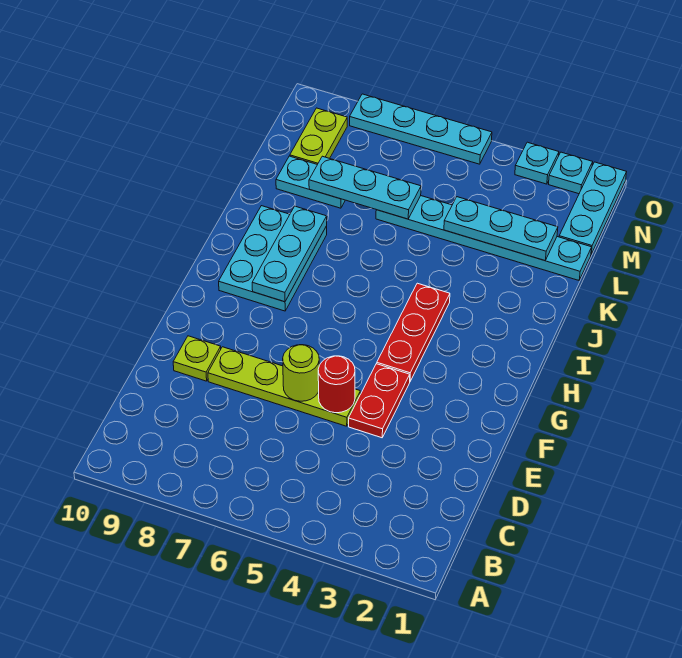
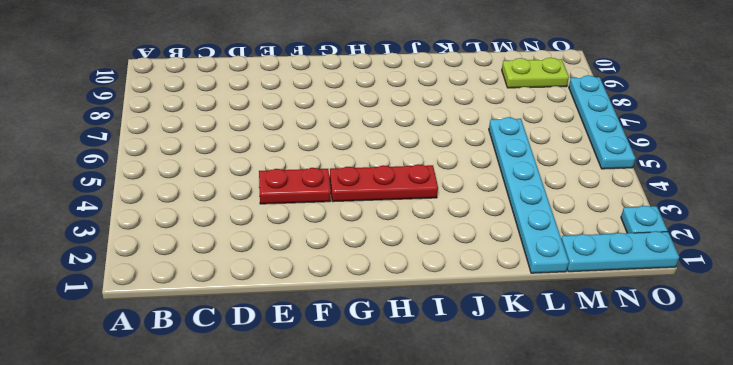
none -> lime plate E5:E8 level 1
none -> lime plate E9 level 1
none -> cyan plate H8:J9 level 1

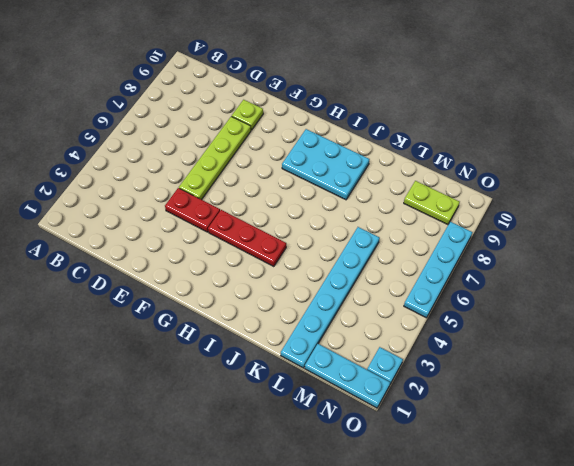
none -> cyan plate L8:L9 level 1
none -> cyan plate O3 level 1
none -> red round brick E5 level 2

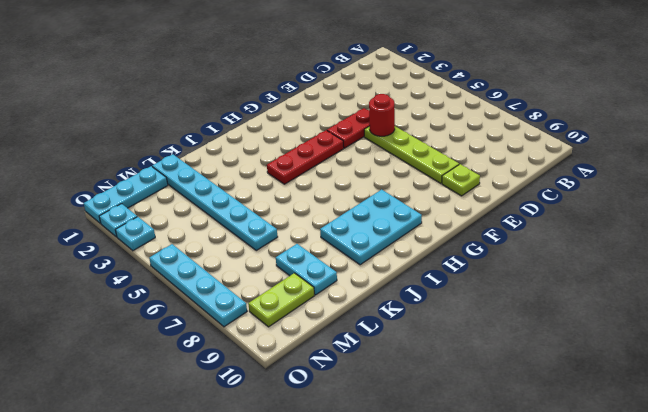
none -> lime round brick E6 level 2
none -> cyan plate H8:J8 level 2
none -> cyan plate L2:L4 level 2

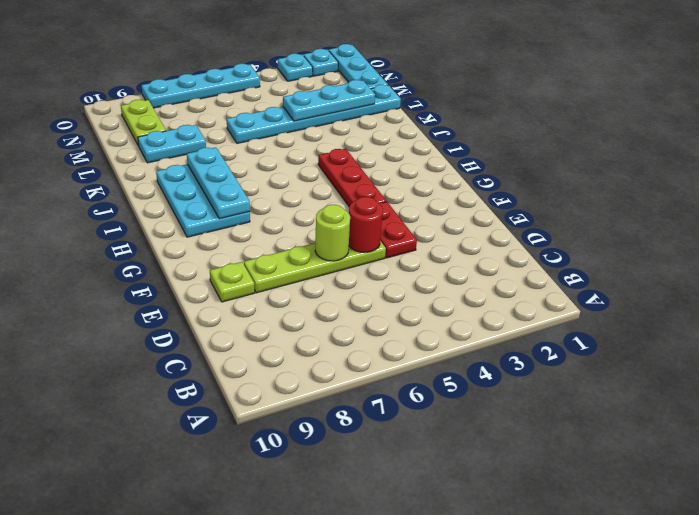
none -> cyan plate L6:L8 level 2

